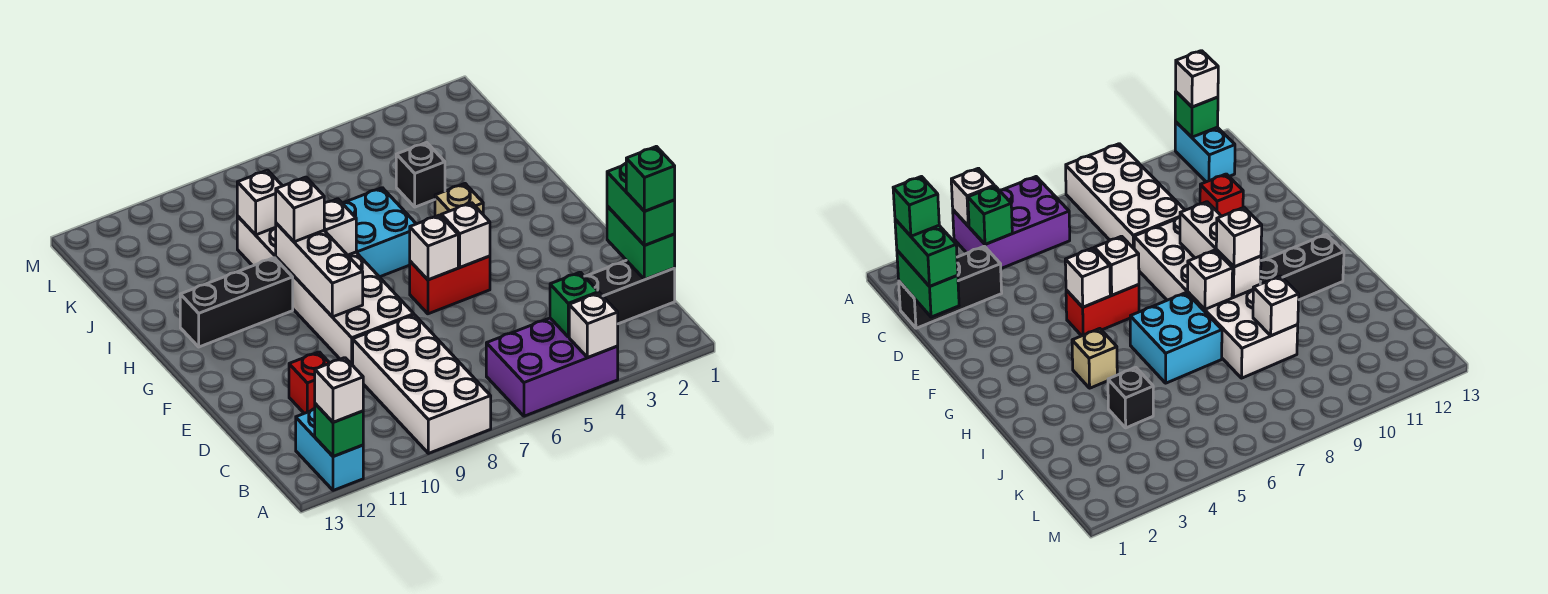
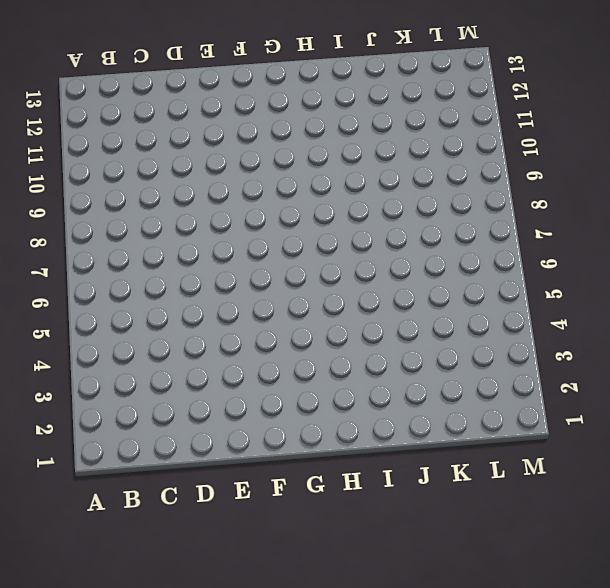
none -> purple brick A4:B6 level 1
none -> white brick A8:D9 level 1
none -> cyan brick A12:B12 level 1

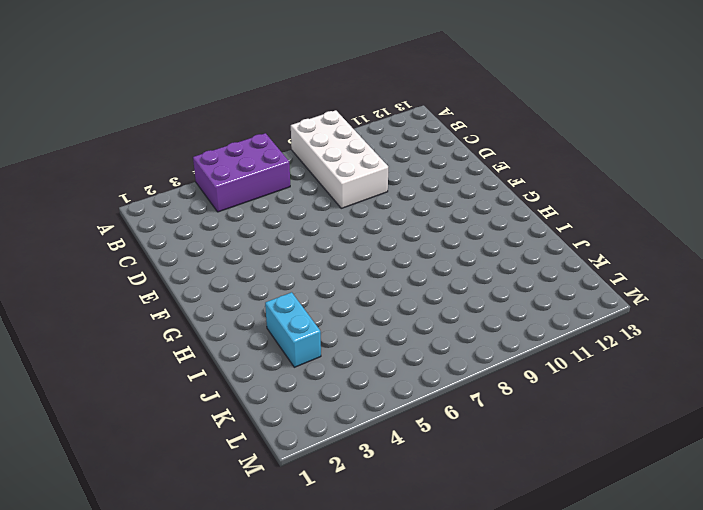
cyan brick I3:J3 level 1 -> cyan brick A12:B12 level 1
none -> black brick C1:C3 level 1
none -> red brick D11 level 1
none -> white brick E8:J9 level 1

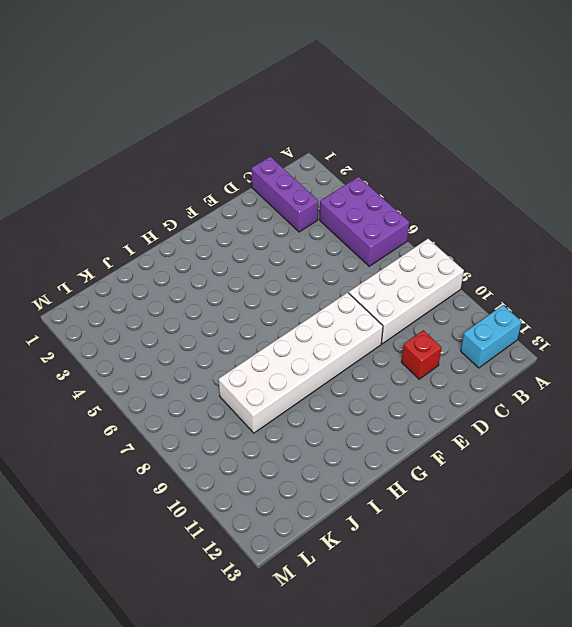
purple brick C1:C3 level 1 -> black brick C1:C3 level 1
none -> red brick F5:F6 level 1
none -> tan brick H4 level 1
none -> cyan brick H6:I7 level 1

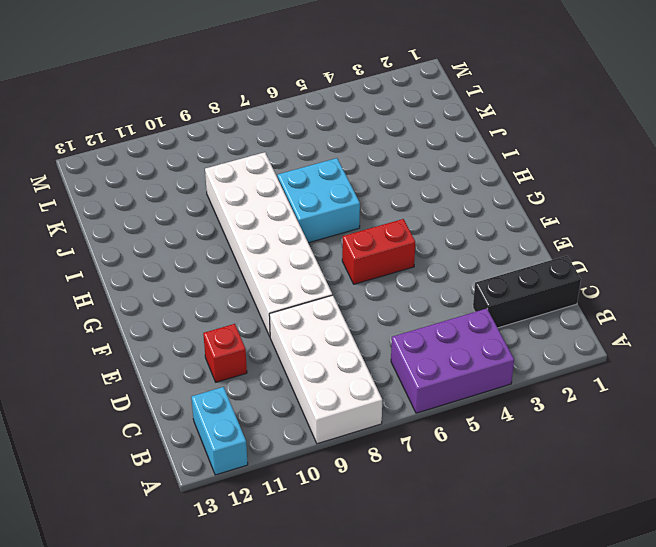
none -> tan brick H4 level 1
none -> black brick H10:H12 level 1
none -> black brick J4 level 1

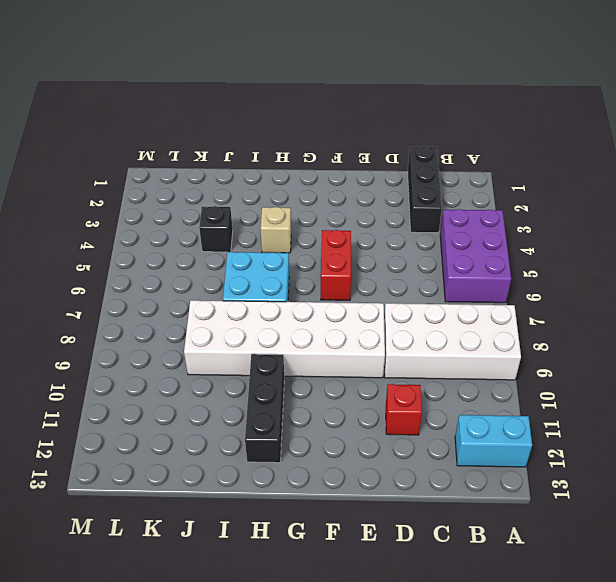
none -> white brick A4 level 2
none -> green brick A12 level 2
none -> green brick B4 level 2

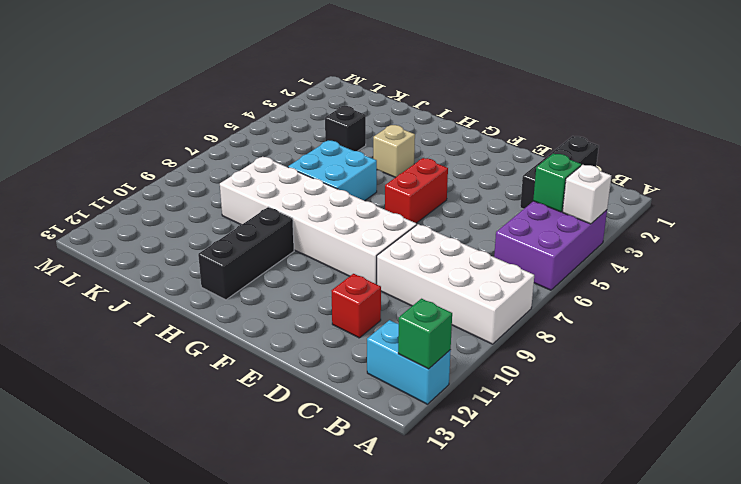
none -> green brick C1:D1 level 2
none -> white brick F5 level 2
none -> white brick F6 level 2

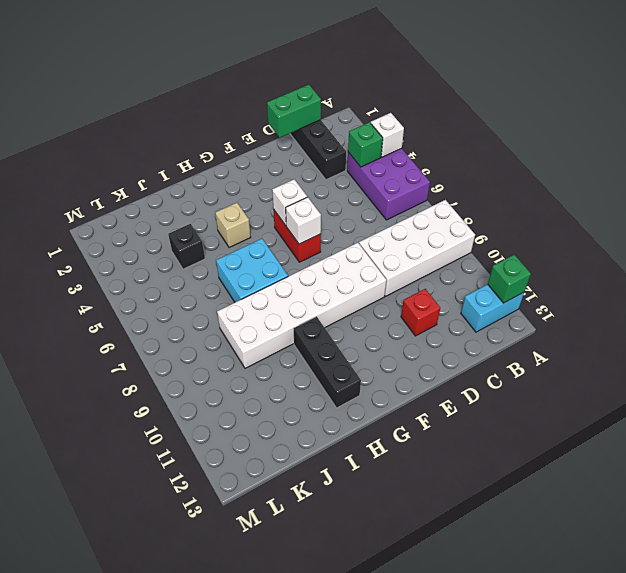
none -> white brick F9:H9 level 2
none -> white brick H8 level 2
none -> white brick J9 level 2

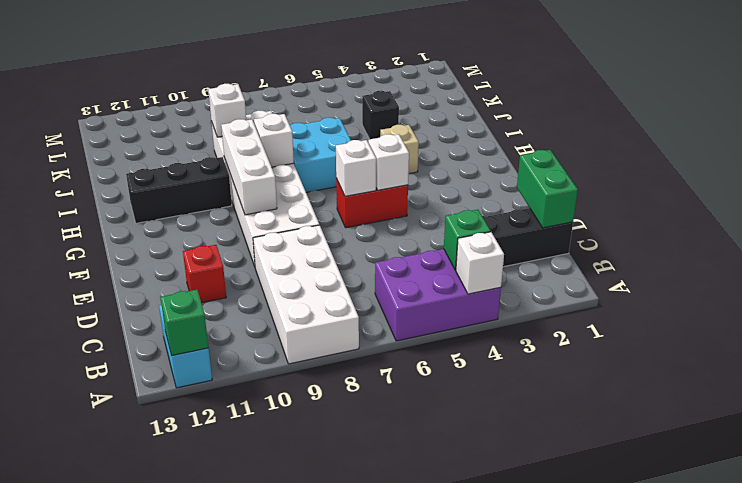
none -> white brick A12 level 3
none -> green brick C1:D1 level 3
none -> white brick H9 level 3

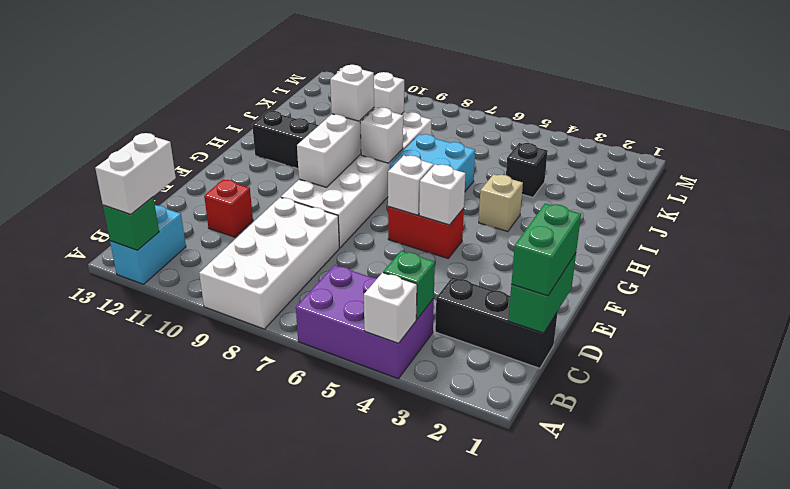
white brick A12:B12 level 3 -> white brick A12 level 3
none -> green brick C1 level 4

